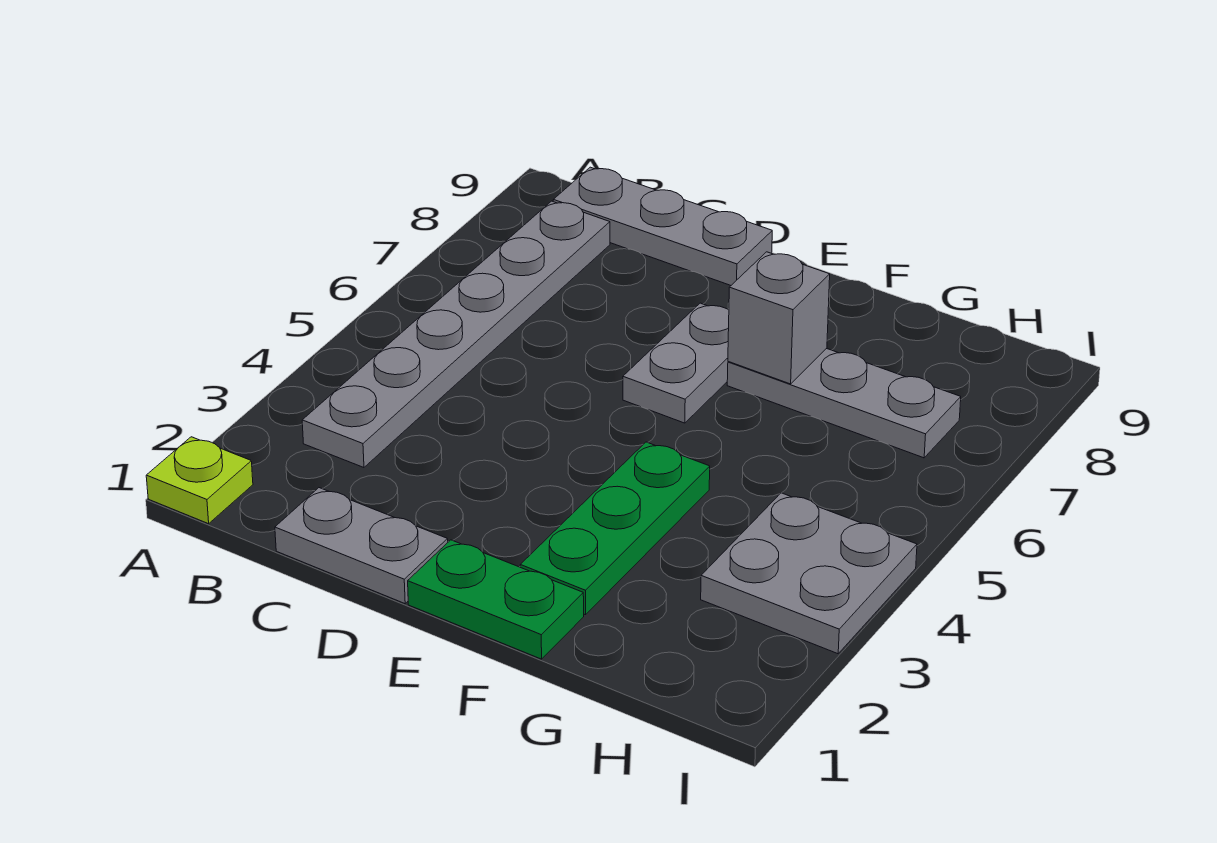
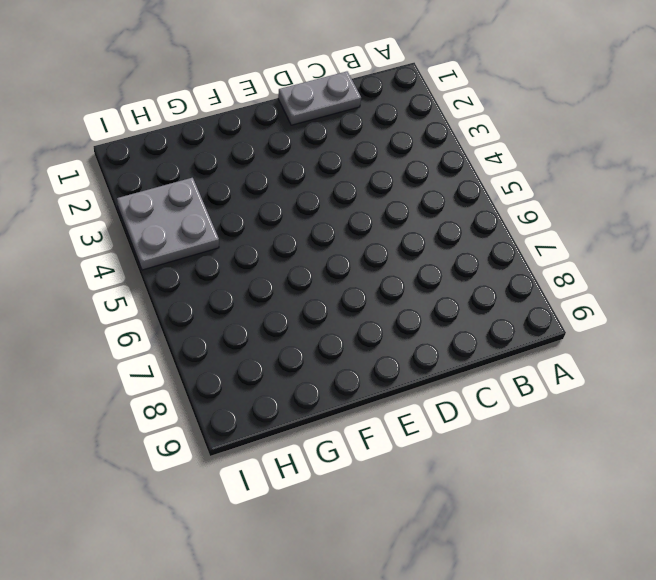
none -> lime plate A1 level 1
none -> grey plate B3:B8 level 1

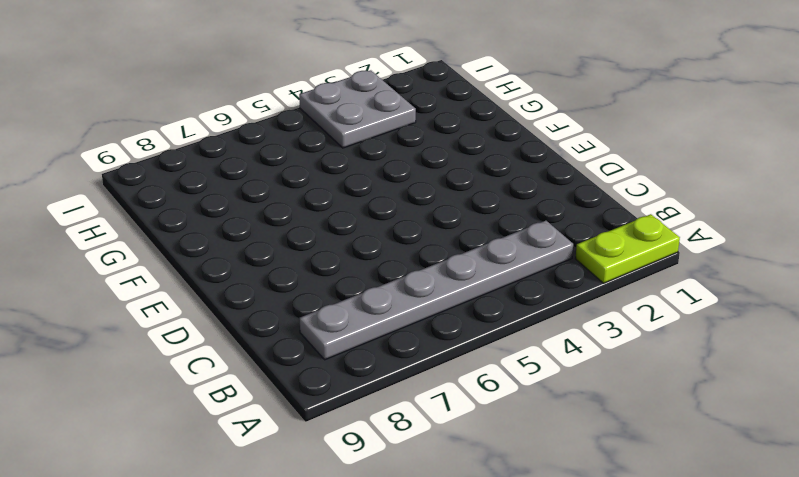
lime plate A1:A2 level 1 -> lime plate A1 level 1
none -> grey plate B9:D9 level 1
none -> grey plate C1:D1 level 1

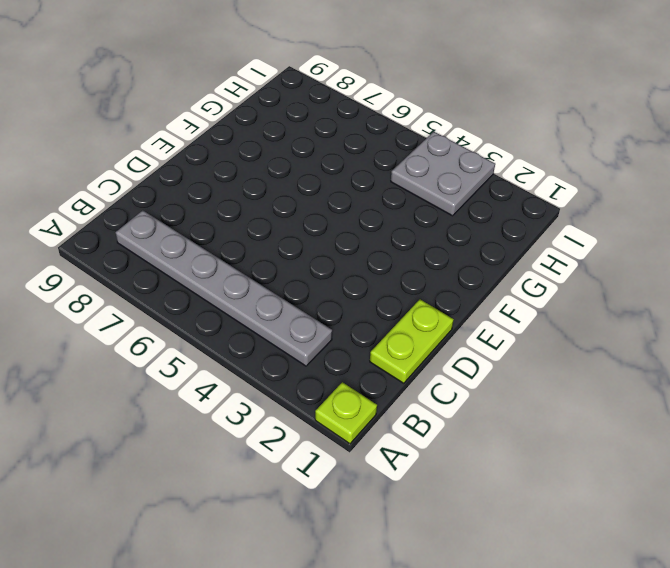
lime plate C1:D1 level 1 -> grey plate C1:D1 level 1
none -> grey plate B9:D9 level 1
none -> green plate E1:F1 level 1

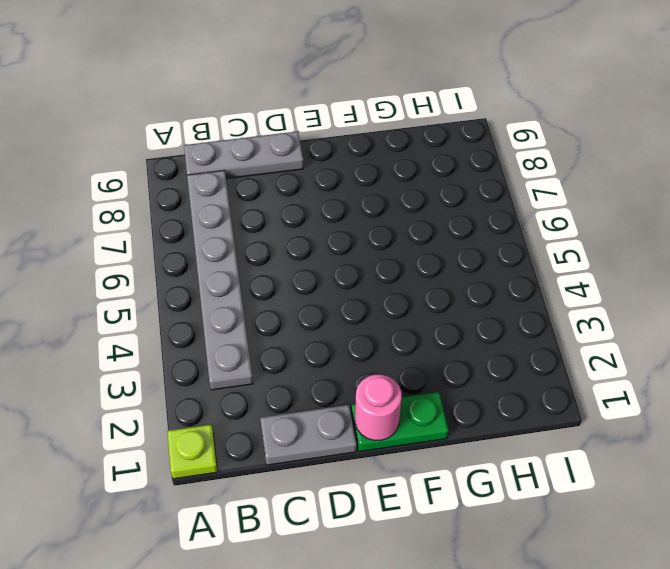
pink round brick E1 level 2 -> none
none -> grey plate E6:E7 level 1
none -> green plate F2:F4 level 1

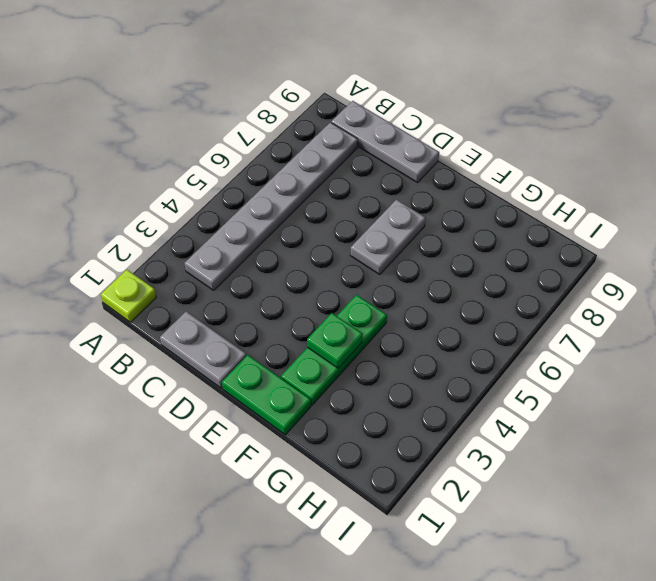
green plate F3 level 2 -> none
none -> grey plate F7:H7 level 1
none -> grey plate H3:I4 level 1

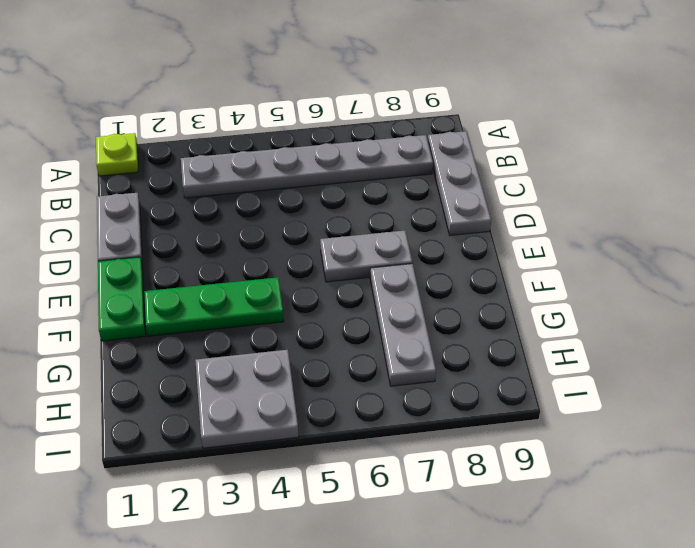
none -> grey brick F7 level 2

